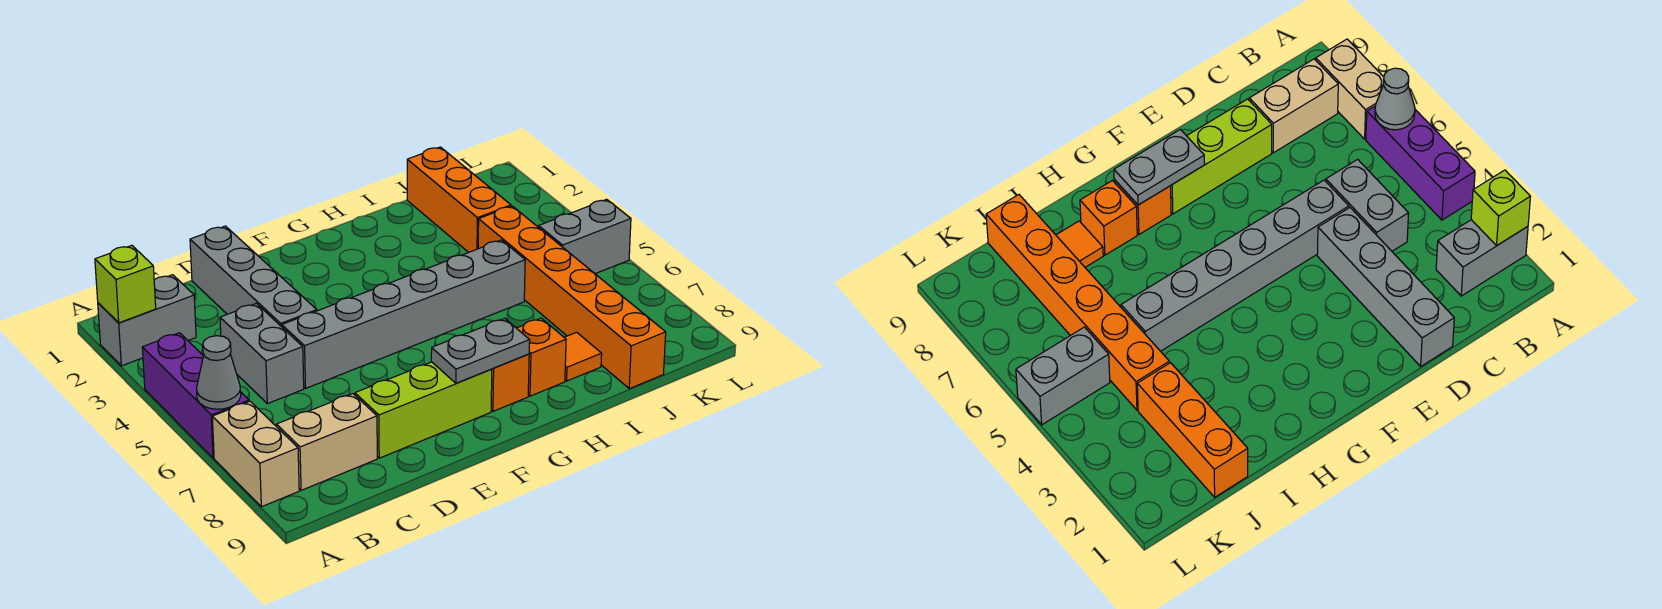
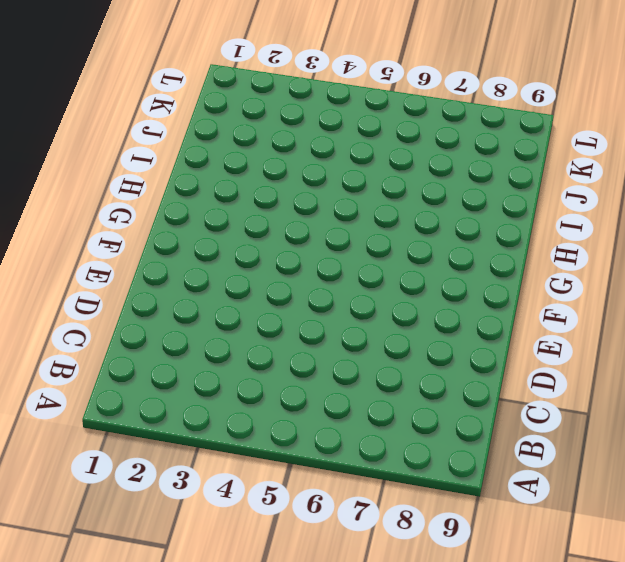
none -> grey brick A2:B2 level 1
none -> purple brick A4:A6 level 1
none -> tan brick A7:A8 level 1

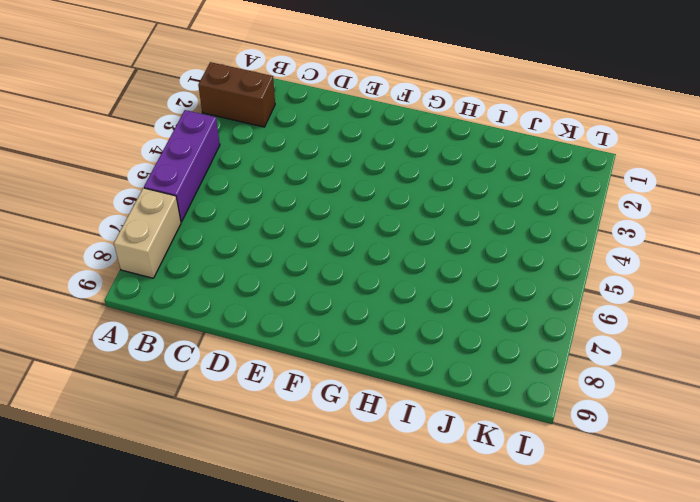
brown brick A2:B2 level 1 -> grey brick A2:B2 level 1
none -> tan brick B8:C8 level 1
none -> grey brick C4:C5 level 1
none -> grey brick D1:D4 level 1

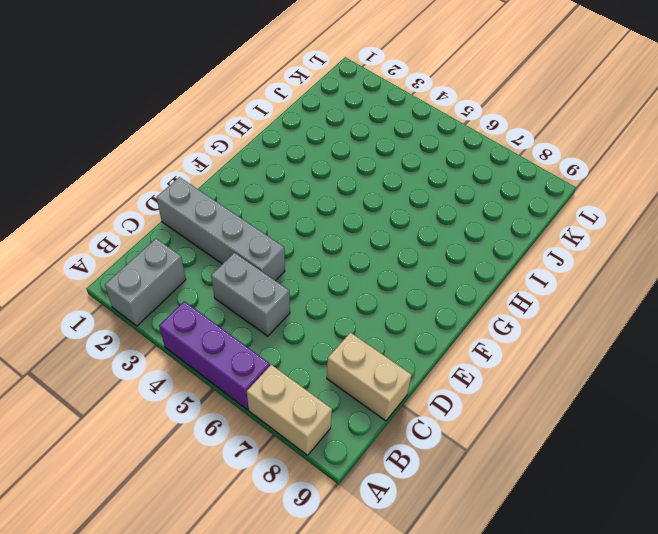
tan brick C8:C9 level 1 -> tan brick B8:C8 level 1
none -> grey brick D5:I5 level 1
none -> lime brick D8:F8 level 1
none -> orange brick G8 level 1

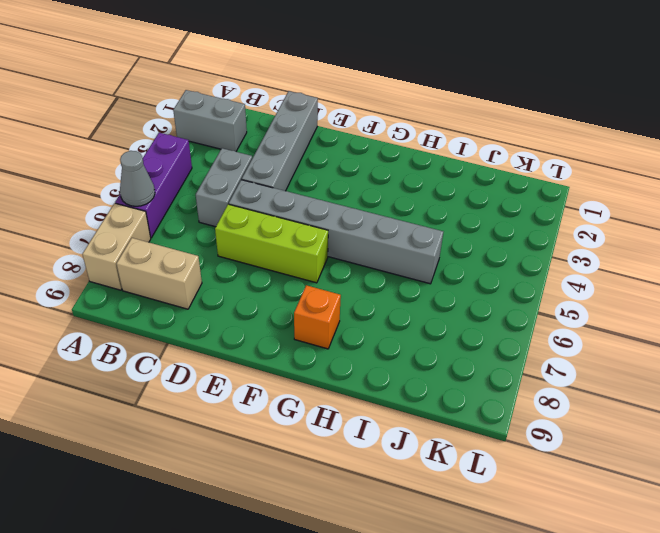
lime brick D6:F6 level 1 -> lime brick D8:F8 level 1
none -> orange brick H8 level 1
none -> orange tile I8 level 1
none -> orange brick J1:J3 level 1

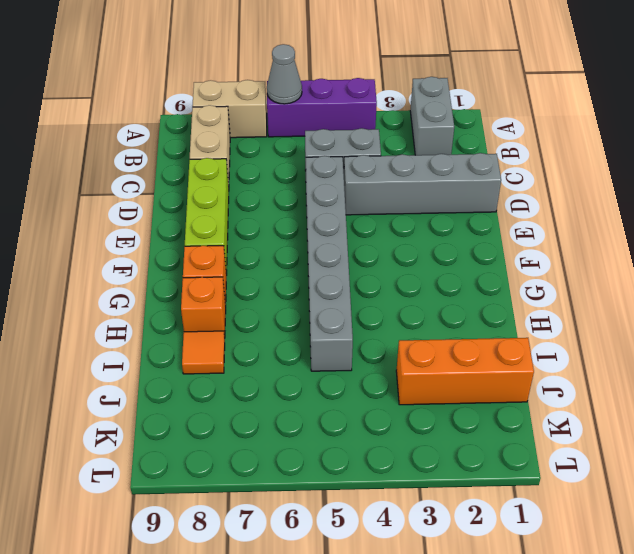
none -> orange brick J4:J9 level 1
none -> grey brick K5:L5 level 1
none -> lime brick A2 level 2

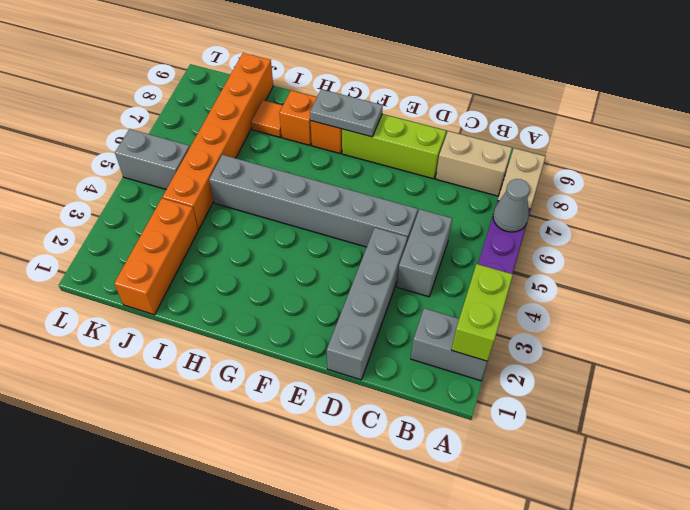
lime brick A2:A3 level 2 -> lime brick A2 level 2

